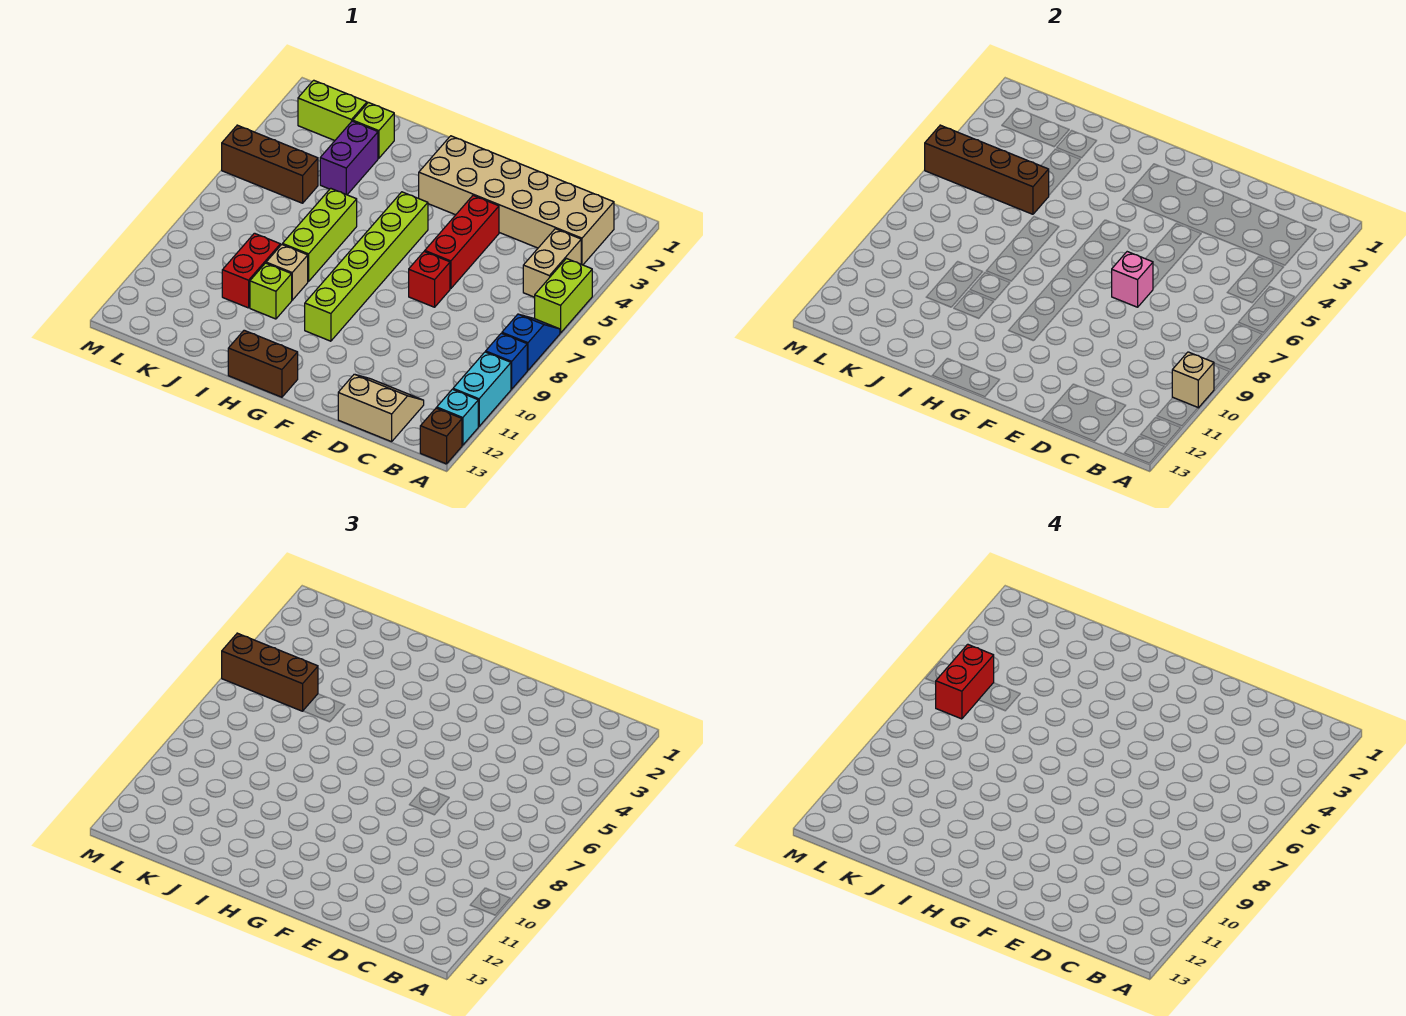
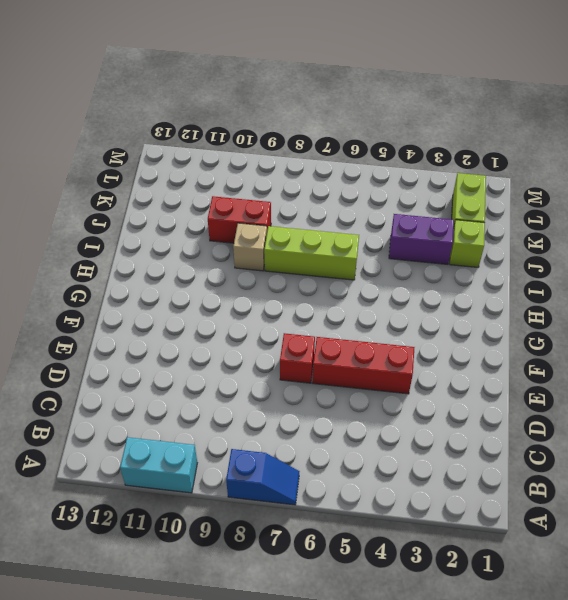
none -> lime brick A5:A6 level 1
none -> blue brick A9 level 1
none -> cyan brick A12 level 1

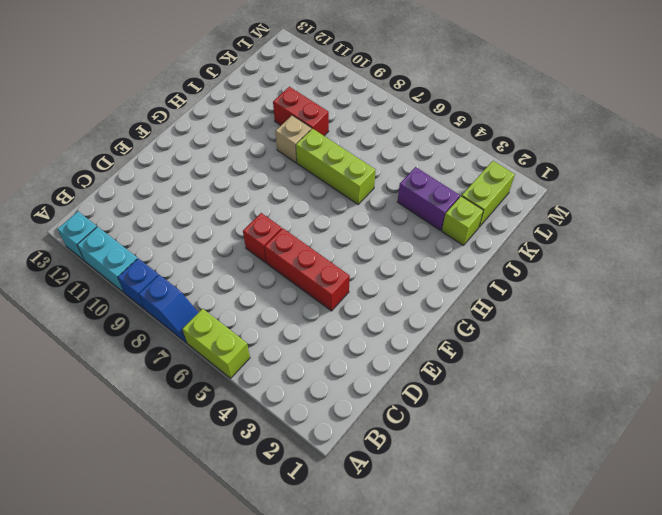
none -> brown brick A13 level 1
none -> tan brick B2:G3 level 1
none -> tan brick B4:B5 level 1

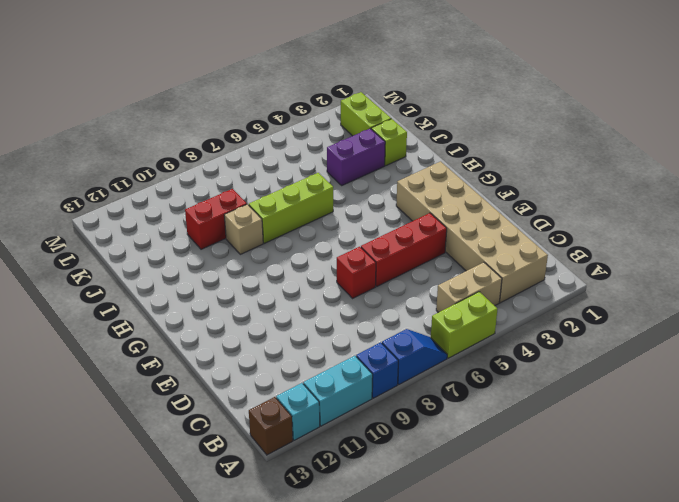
none -> tan slope C12:D13 level 1 top 13
none -> lime brick G5:G10 level 1
none -> brown brick G13:H13 level 1

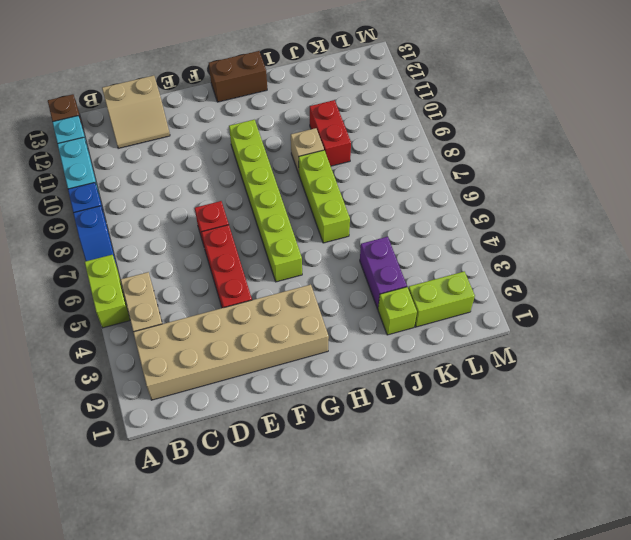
none -> lime brick I10 level 1
none -> brown brick K5:M5 level 1
none -> tan brick A10 level 2

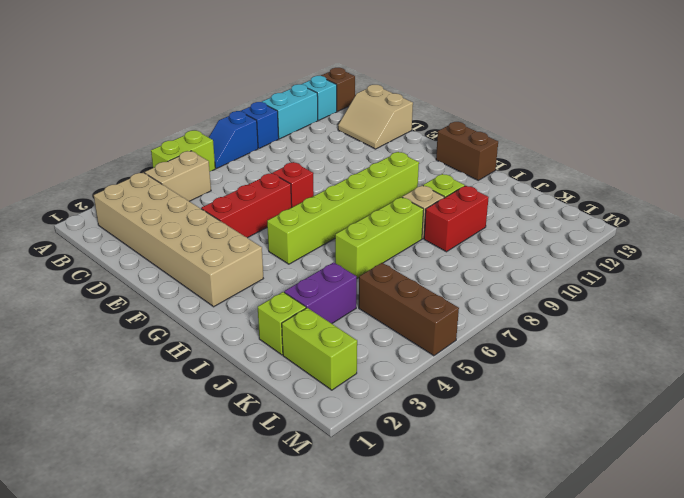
none -> tan brick A10 level 2
none -> pink brick E7 level 2
none -> brown brick J5:M5 level 2

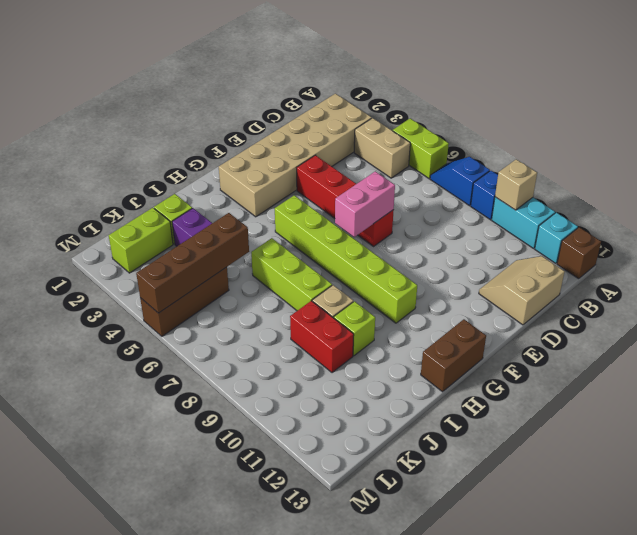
pink brick E7:F7 level 2 -> pink brick E7 level 2
none -> brown brick K5:M5 level 3
none -> red brick L5:L6 level 4

